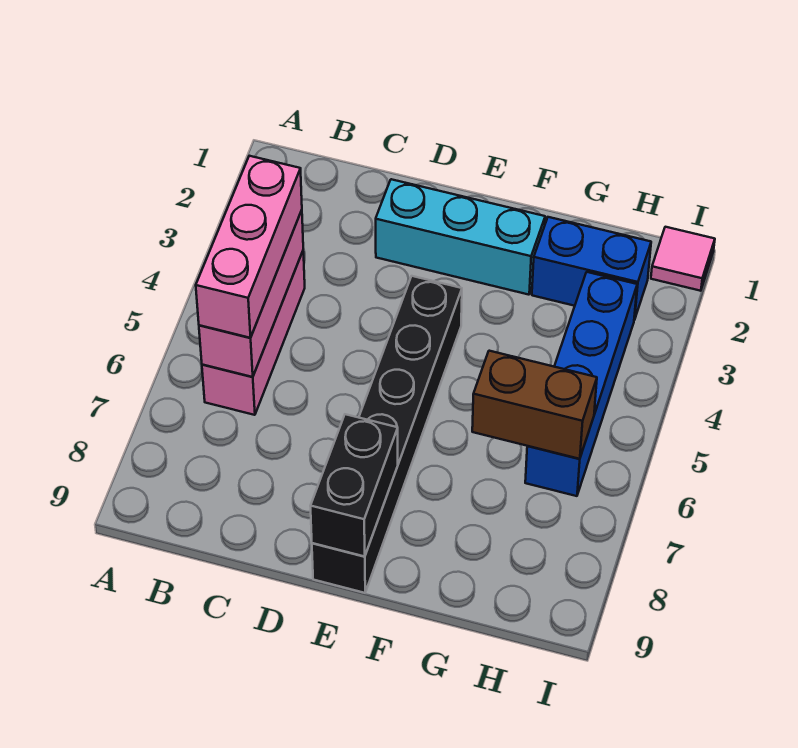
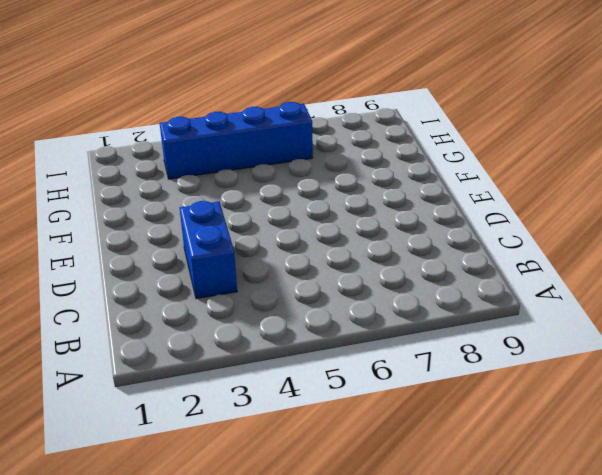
blue brick C3:D3 level 1 -> blue brick G2:H2 level 1
none -> pink brick B4:B6 level 1
none -> cyan brick D2:F2 level 1

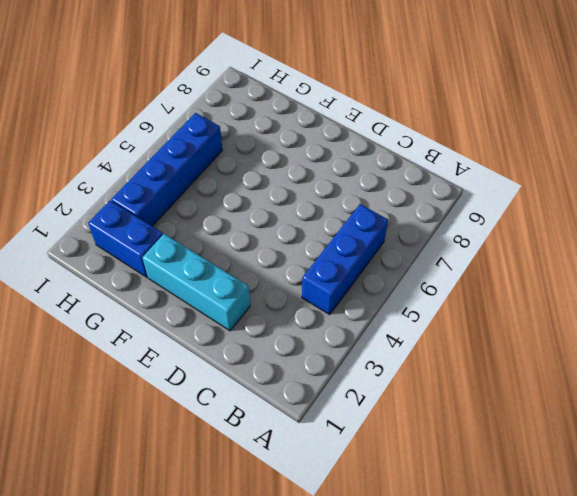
blue brick B4:B6 level 1 -> pink brick B4:B6 level 1
none -> black brick E4:E9 level 1
none -> pink tile I1 level 1

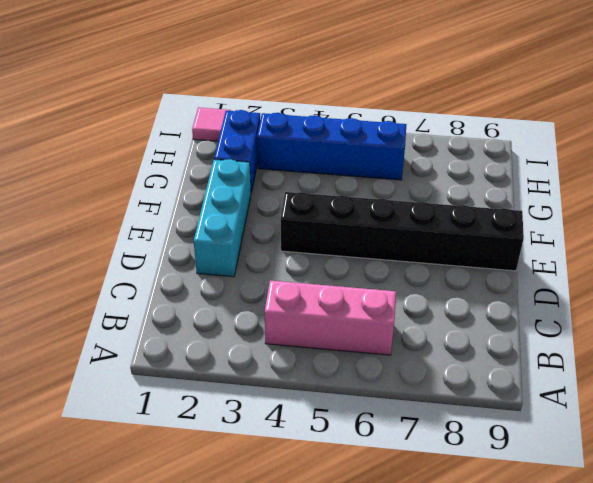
none -> pink brick B4:B6 level 2
none -> black brick E8:E9 level 2

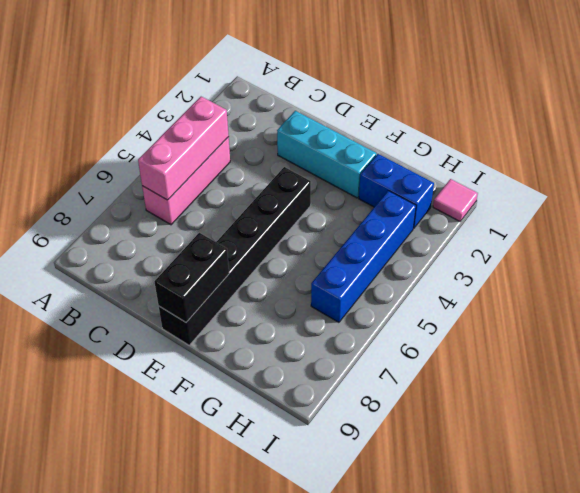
none -> brown brick G6:H6 level 2
none -> pink brick B4:B6 level 3

